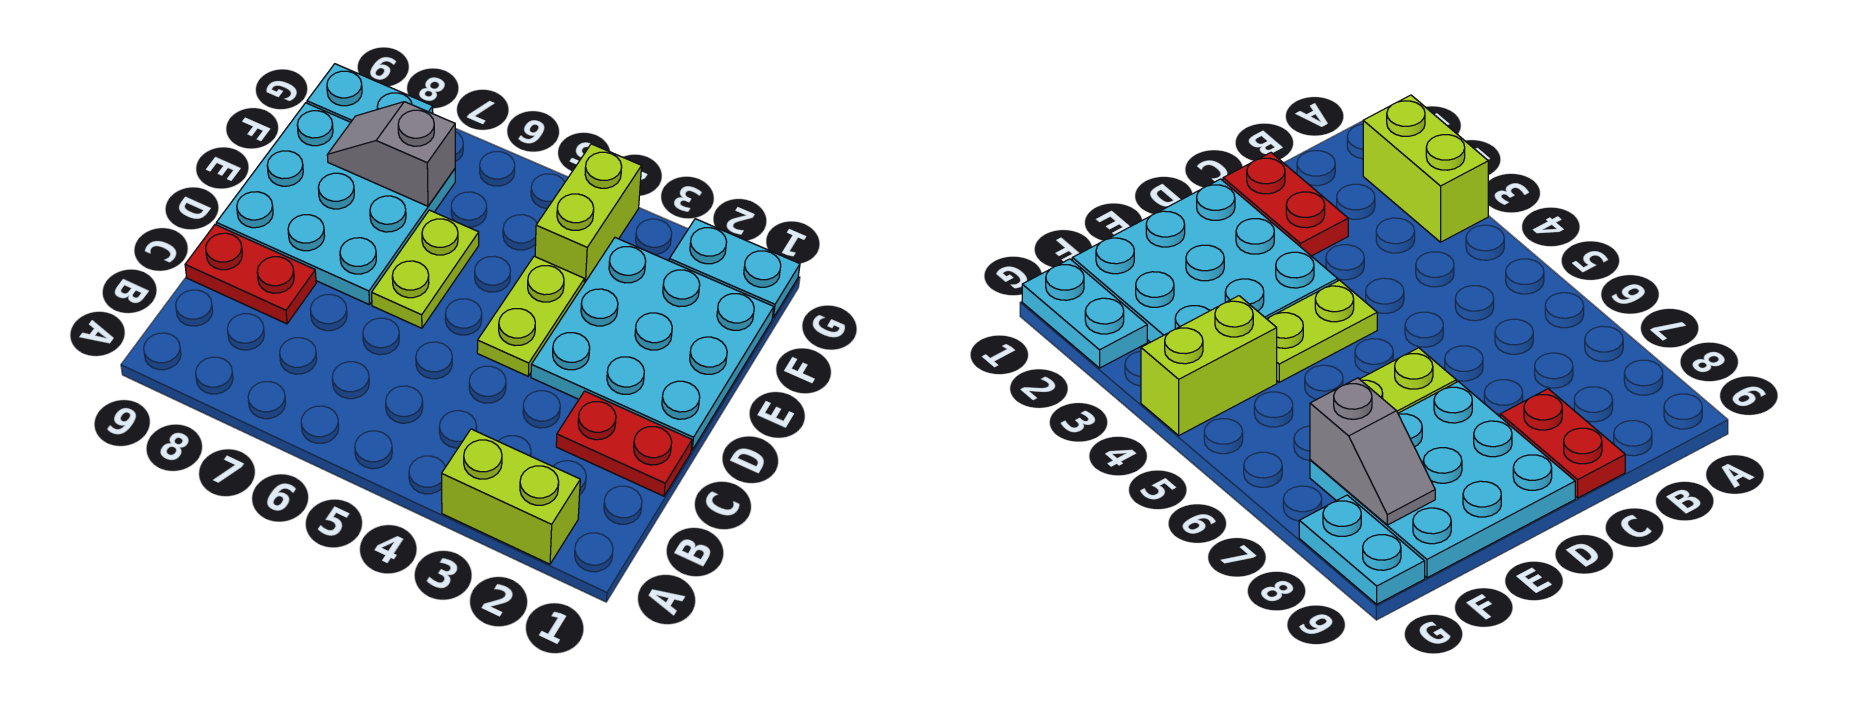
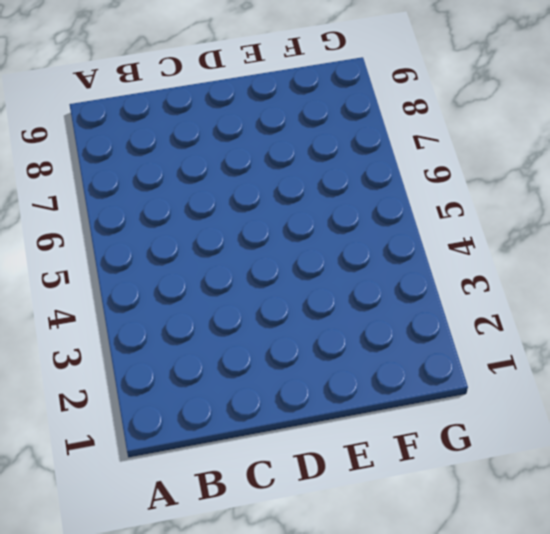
none -> lime brick A2:A3 level 1
none -> red plate C1:C2 level 1

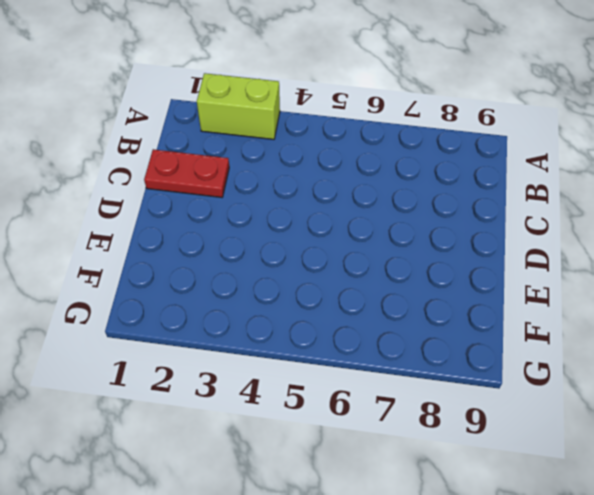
none -> red plate C8:C9 level 1
none -> cyan plate D1:F3 level 1

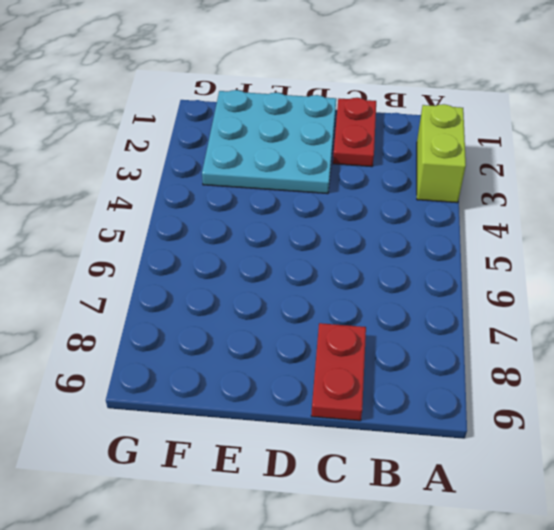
none -> lime plate D4:E4 level 1
none -> lime plate D6:E6 level 1

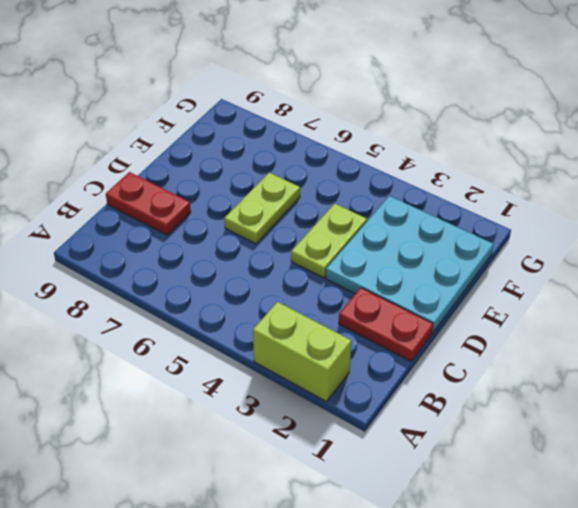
none -> cyan plate D7:F9 level 1
none -> lime brick F4:G4 level 1

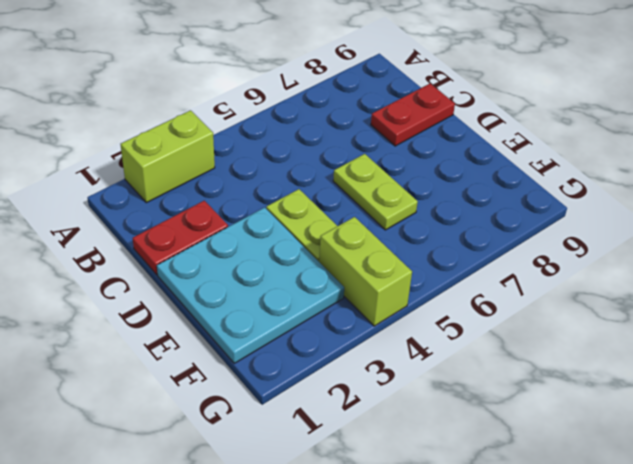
none -> cyan plate D7:F9 level 1
none -> cyan plate G1:G2 level 1

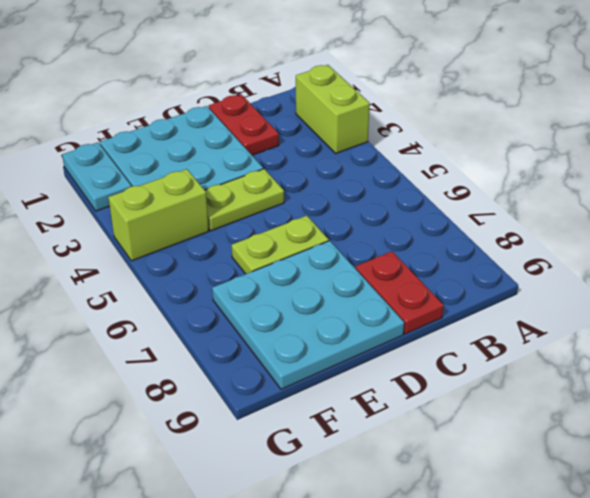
none -> cyan plate G8:G9 level 1
none -> grey slope F7:F8 level 2 top 7

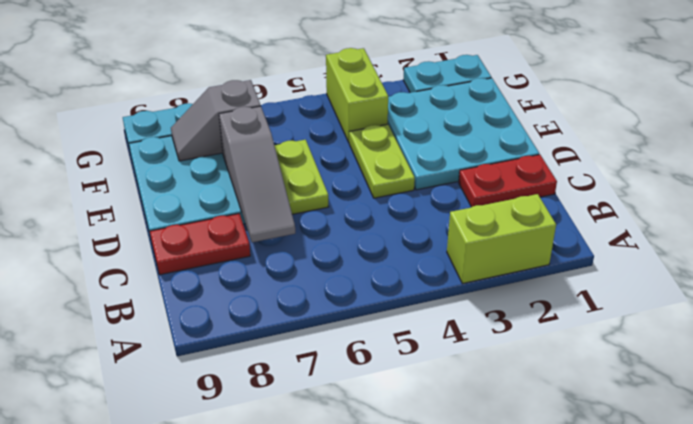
grey slope C7:E7 level 2 top E -> none

